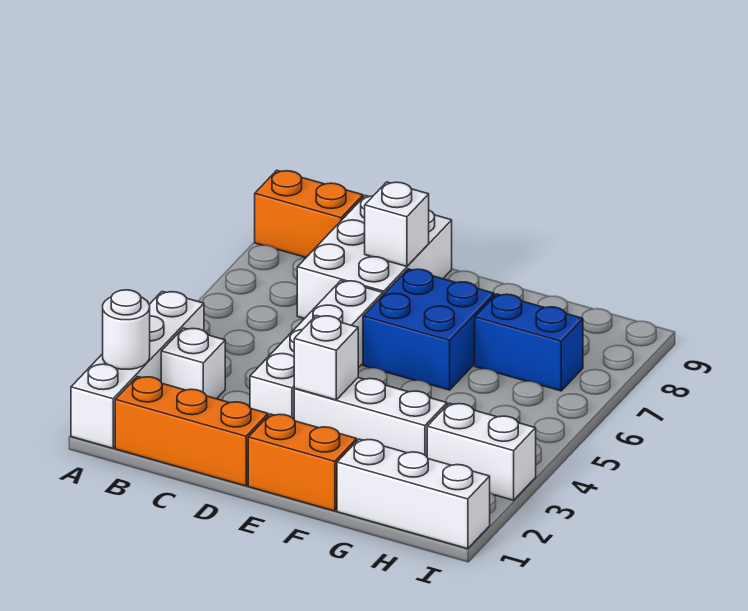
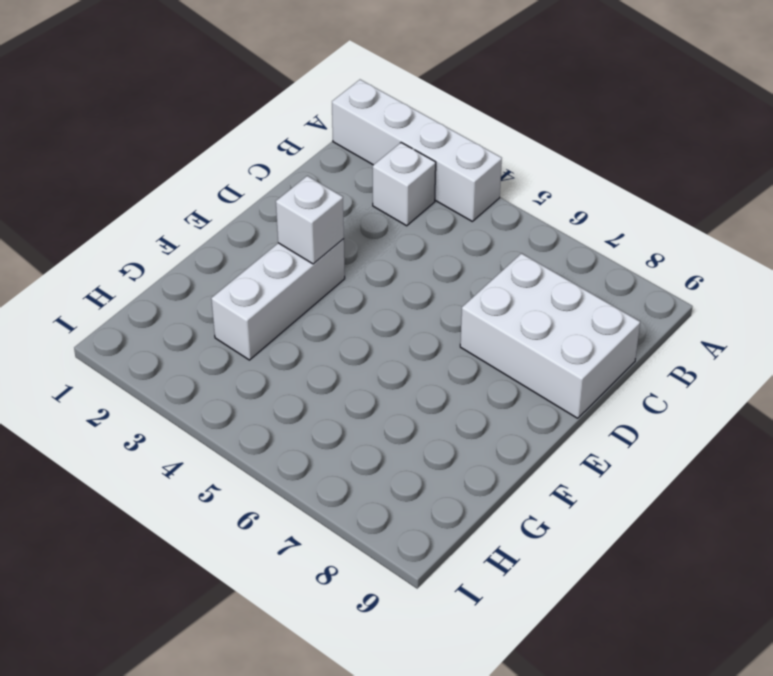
none -> orange brick A9:B9 level 1
none -> orange brick B1:D1 level 1
none -> white brick D3:D6 level 1

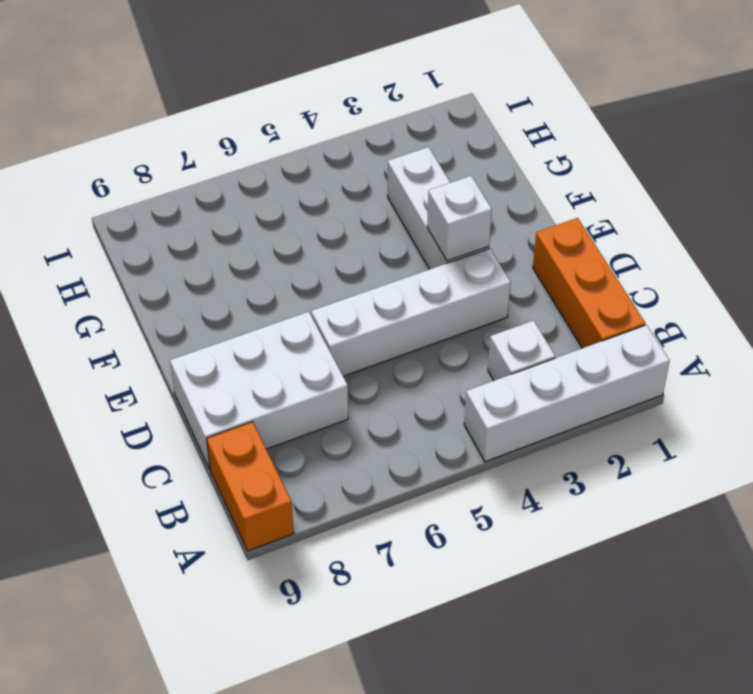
none -> orange brick E1:F1 level 1
none -> blue brick E6:F7 level 1
none -> white brick G1:I1 level 1

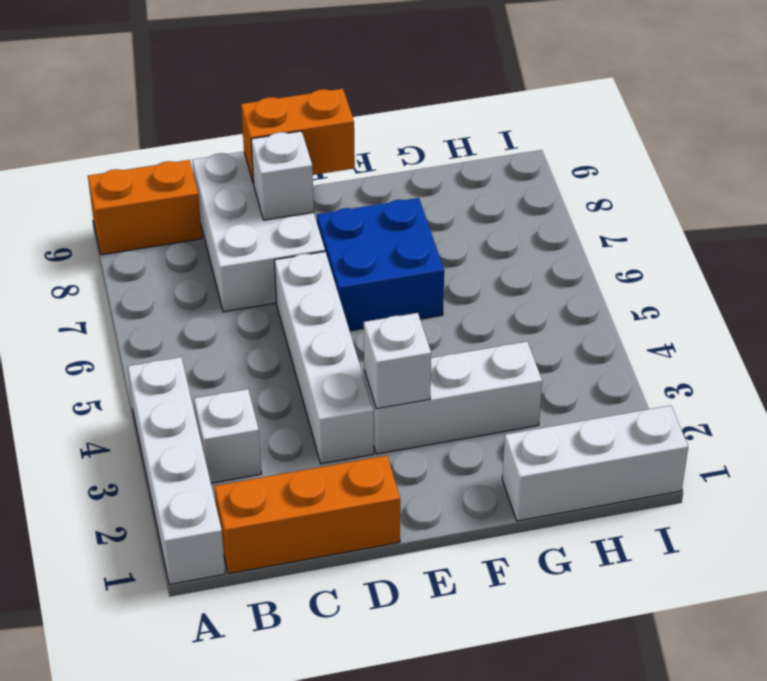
orange brick D9:E9 level 2 -> orange brick E1:F1 level 1
none -> blue brick G7:H7 level 1
none -> white brick H3:I3 level 1
none -> white round brick A2 level 2

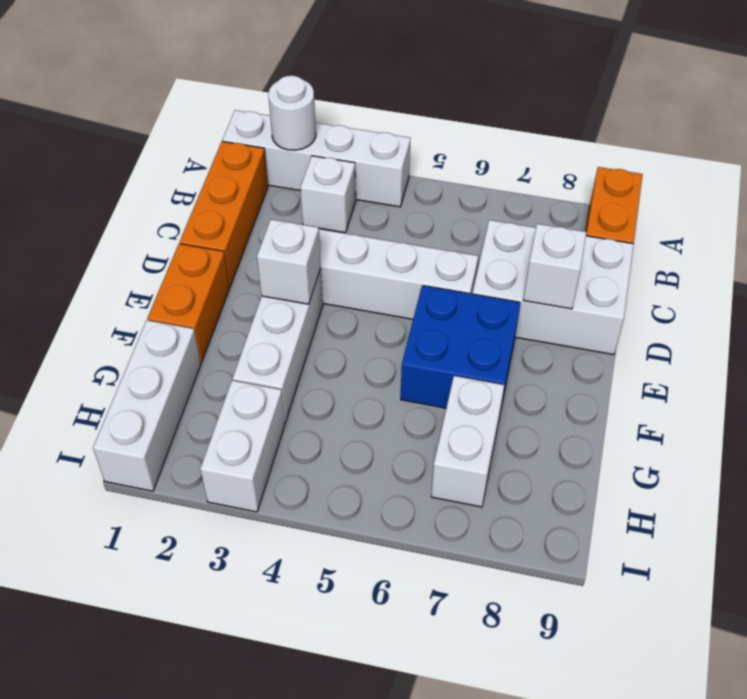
white brick G7:H7 level 1 -> blue brick G7:H7 level 1

